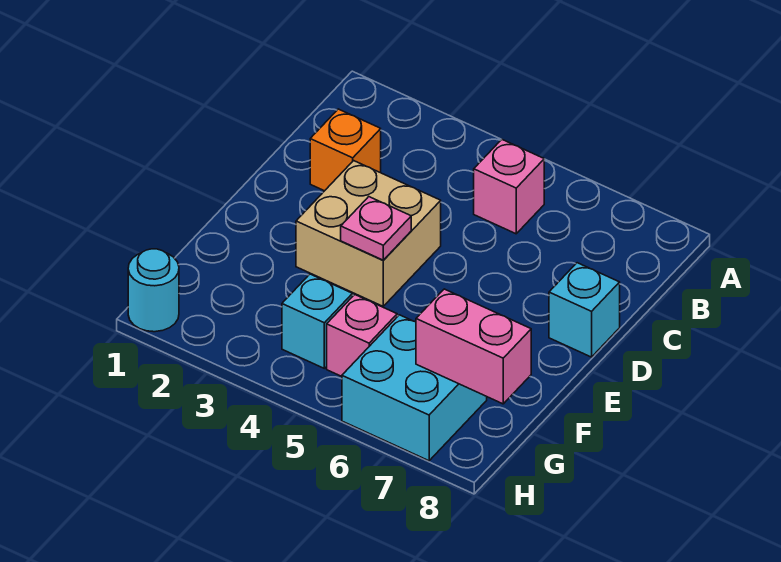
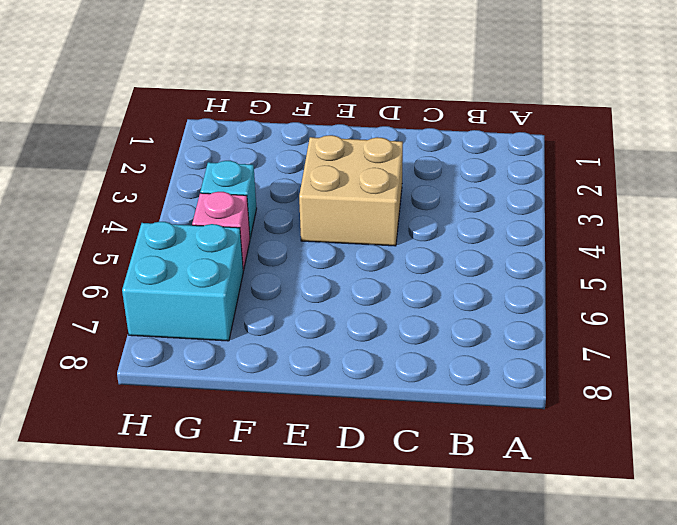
none -> pink brick B5 level 1
none -> orange brick C2 level 1

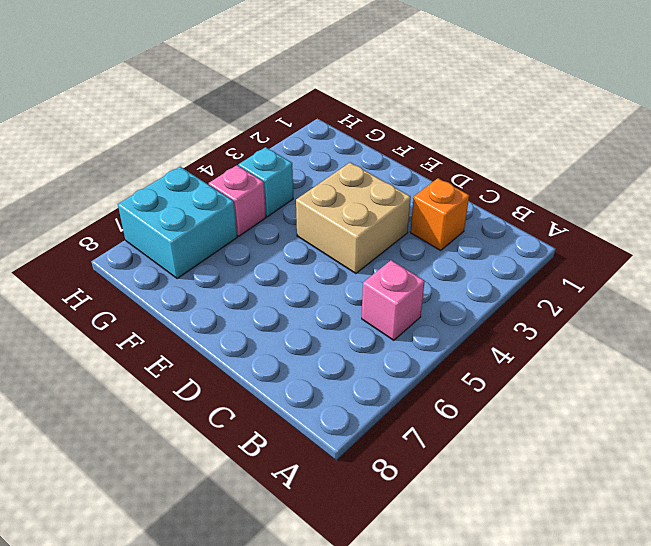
none -> cyan brick D8 level 1
none -> cyan round brick H1 level 1

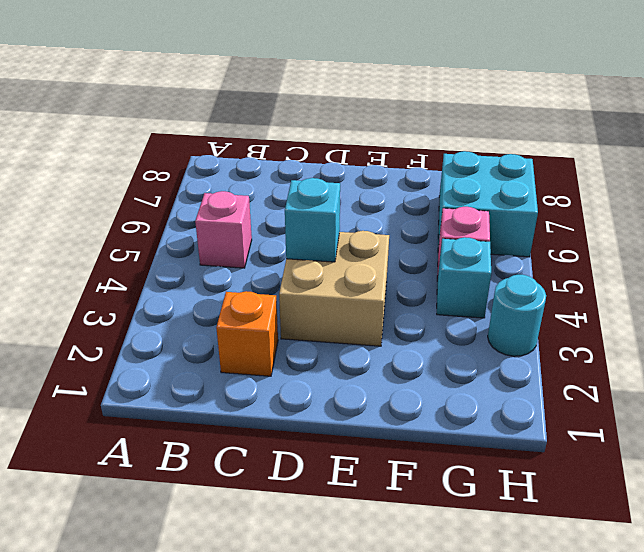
cyan brick D4 level 2 -> cyan brick D8 level 1
cyan round brick H3 level 1 -> cyan round brick H1 level 1
none -> pink plate E4 level 2
none -> pink brick G7:G8 level 2

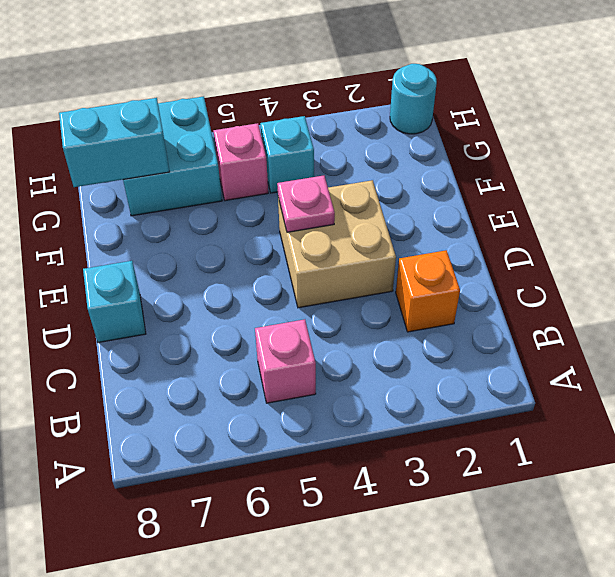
cyan brick G7:G8 level 2 -> pink brick G7:G8 level 2

